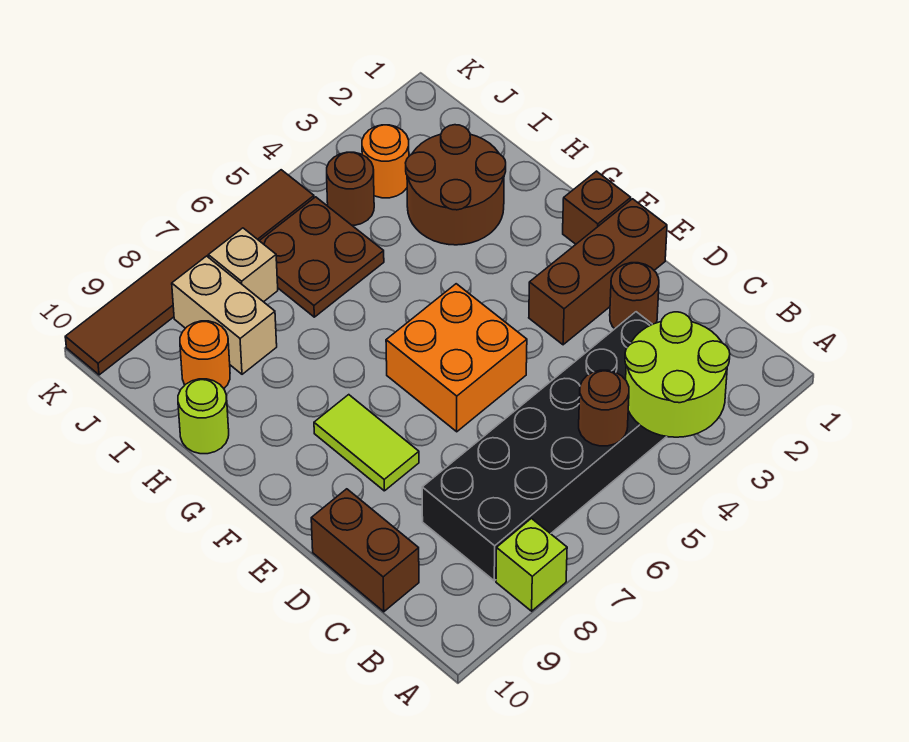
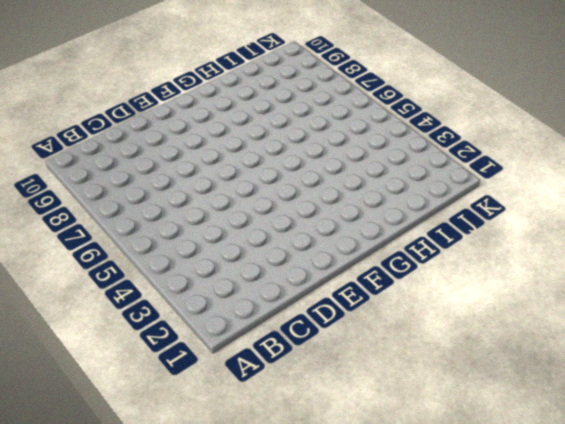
none -> lime brick A8 level 1
none -> black brick B3:C8 level 1
none -> brown brick C10:D10 level 1

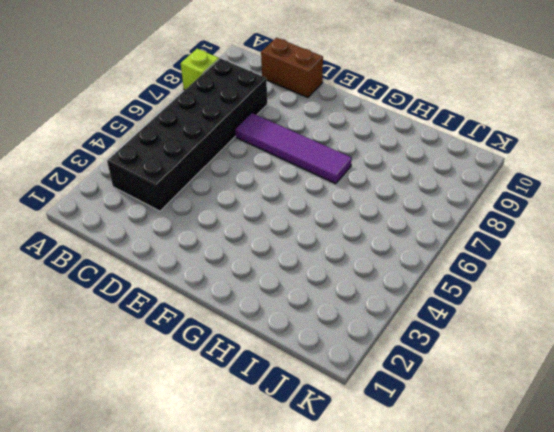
purple tile D7:G7 level 1 -> none
none -> brown round brick D2 level 1
none -> brown brick E1:E3 level 1
none -> orange brick E5:F6 level 1

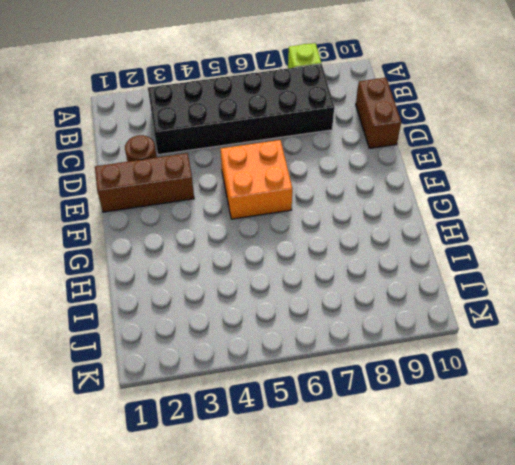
none -> lime tile E8:F8 level 1
none -> brown brick F1 level 1
none -> brown round brick H2:I3 level 1

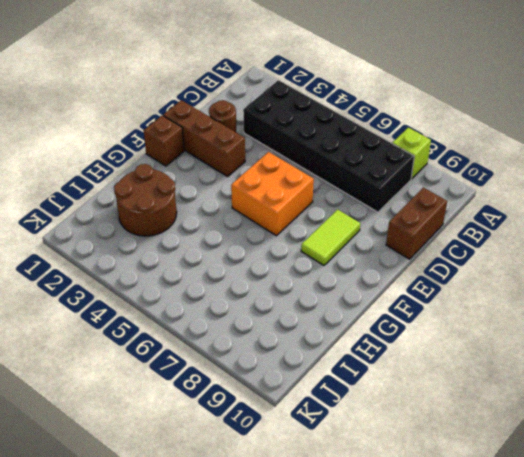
none -> lime round brick H10 level 1
none -> brown plate I5:J6 level 1
none -> tan brick I8:J8 level 1

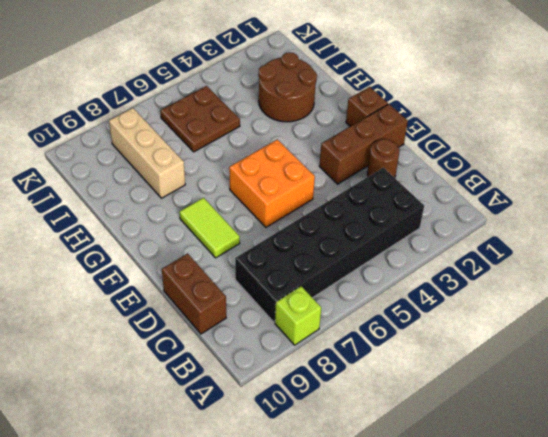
tan brick H8:J8 level 1 -> tan brick I8:J8 level 1
none -> lime round brick H10 level 1
none -> orange round brick I9 level 1
none -> orange round brick J3 level 1

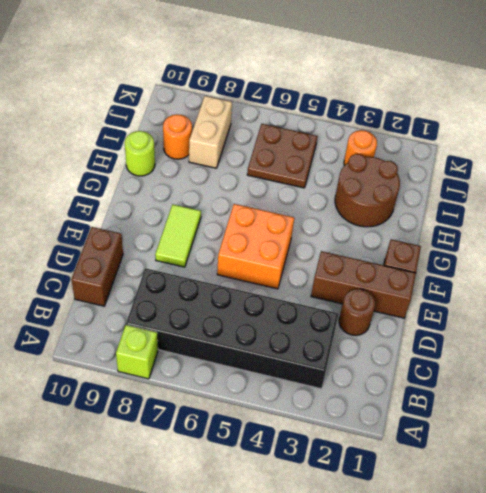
none -> brown round brick J4 level 1
none -> tan brick J7 level 1
none -> brown tile K5:K10 level 1

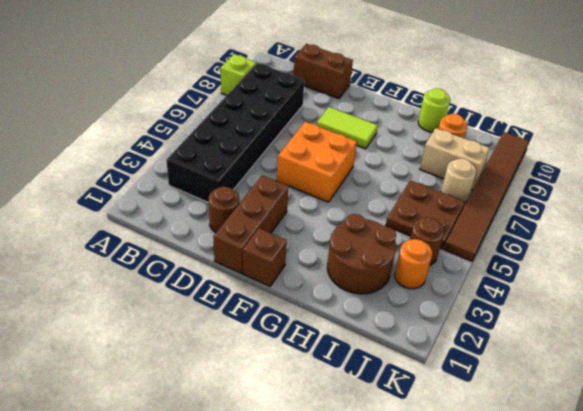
tan round brick J7 level 1 -> tan brick J7 level 1
none -> lime round brick A3:B4 level 2
none -> brown round brick B5 level 2

